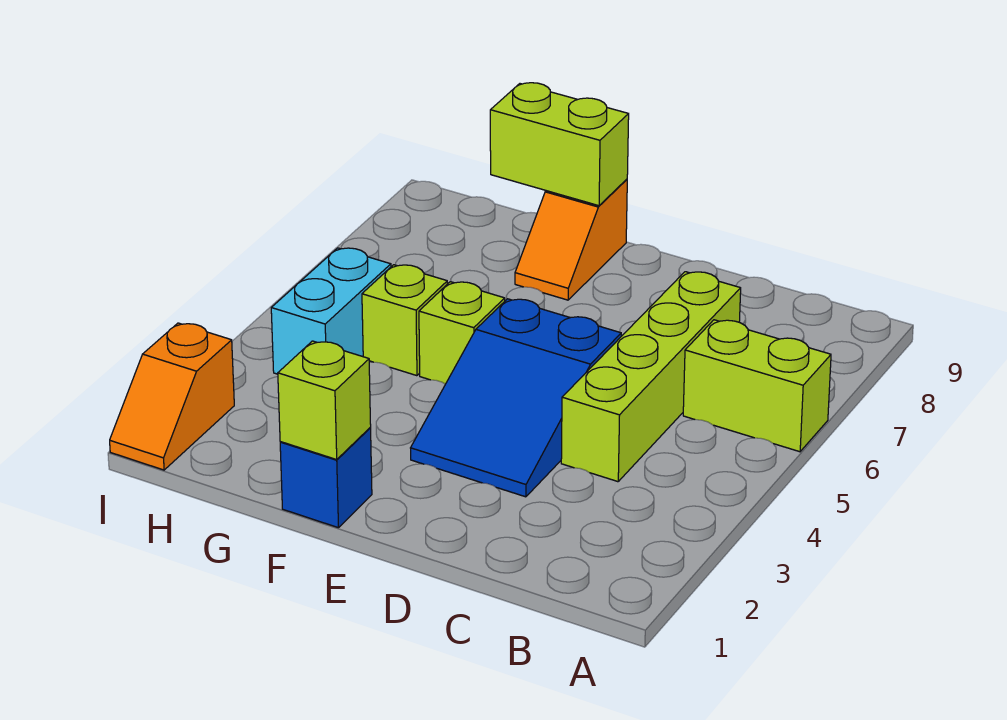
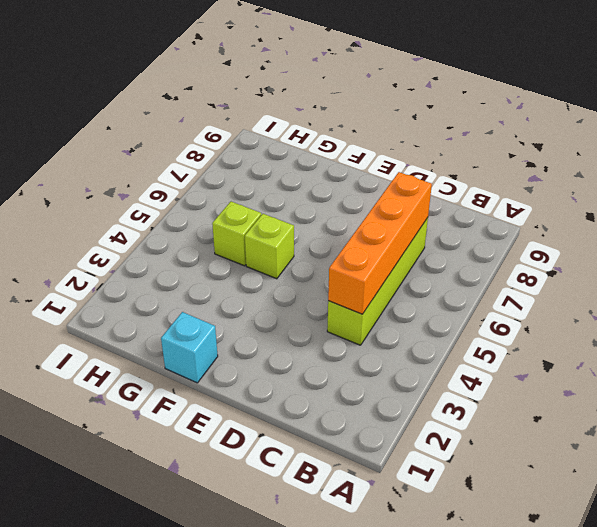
orange brick C4:C7 level 2 -> none
cyan brick F1 level 1 -> blue brick F1 level 1
none -> lime brick A6:B6 level 1
none -> blue slope D3:E5 level 1 top 5

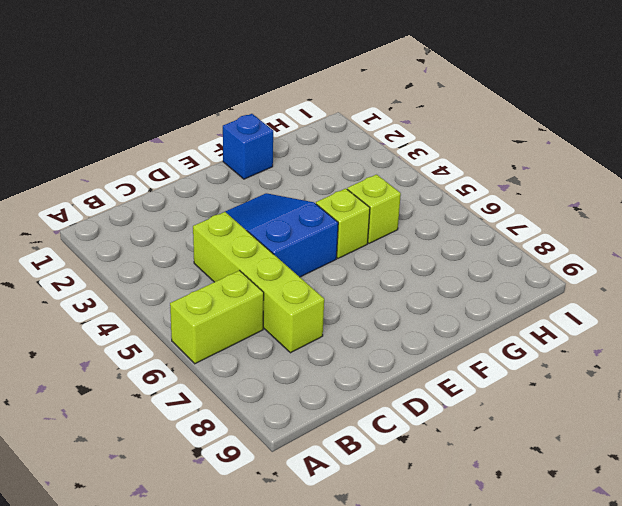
none -> orange slope F8:F9 level 1 top 9
none -> cyan brick H4:H5 level 1

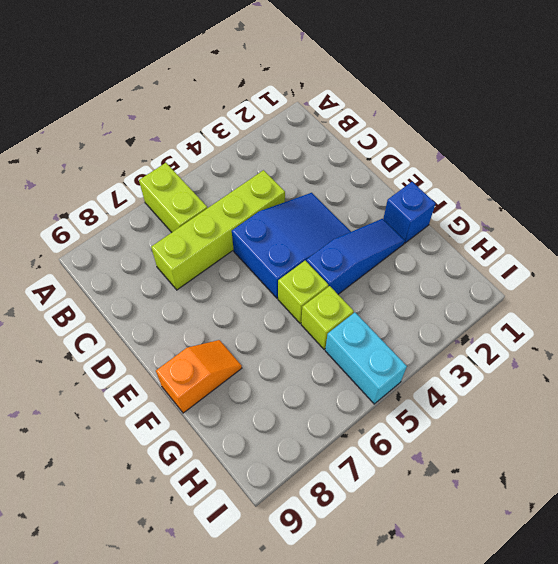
blue slope F2:F4 level 1 top 4 -> none
cyan brick H5:I5 level 1 -> cyan brick H4:H5 level 1
none -> orange slope I1:I2 level 1 top 2
none -> lime brick F1 level 2

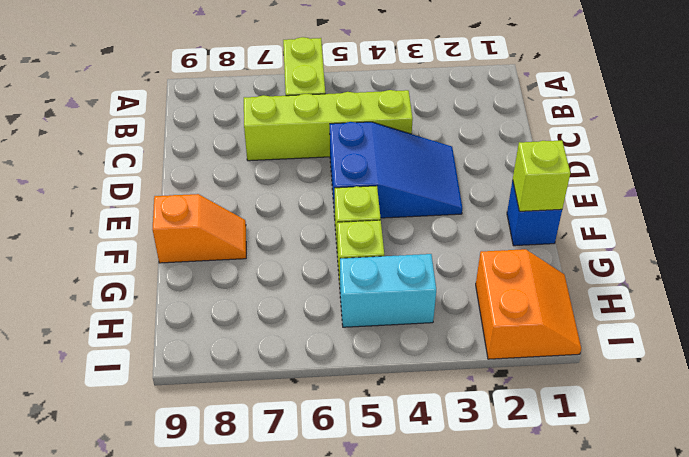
orange slope H1:I2 level 1 top 2 -> orange slope I1:I2 level 1 top 2
none -> lime brick F9:G9 level 2

